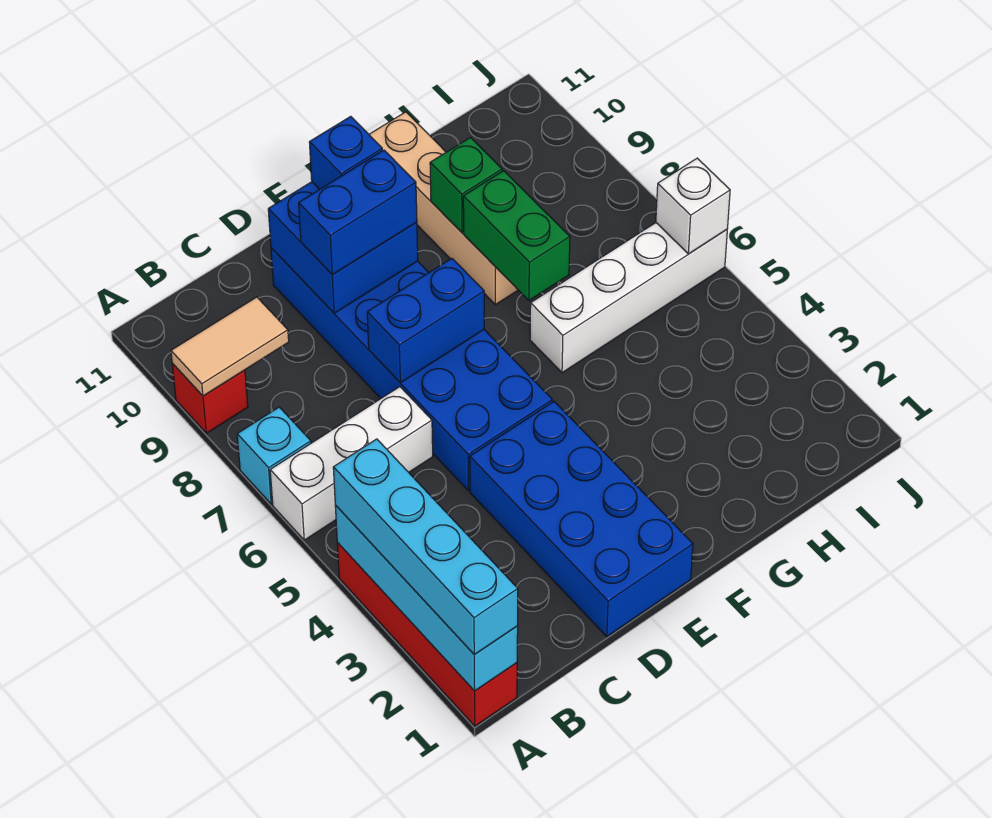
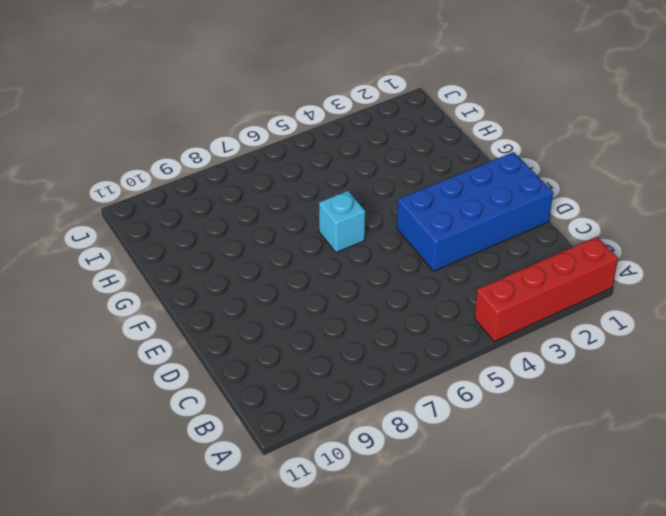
cyan brick F6 level 1 -> cyan brick A7 level 1
none -> white brick A6:C6 level 1
none -> red brick A9 level 1
none -> blue brick D5:E10 level 1

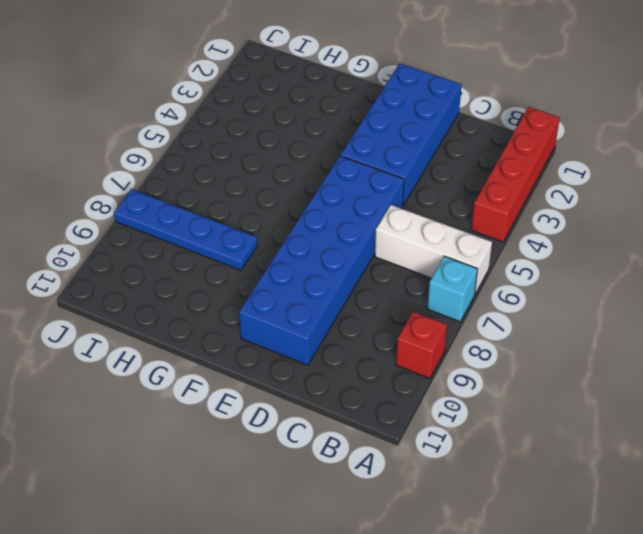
blue plate G8:J8 level 1 -> tan brick G8:G11 level 1
none -> white brick G6:J6 level 1
none -> cyan brick A1:A4 level 2
none -> tan tile A9:B9 level 2

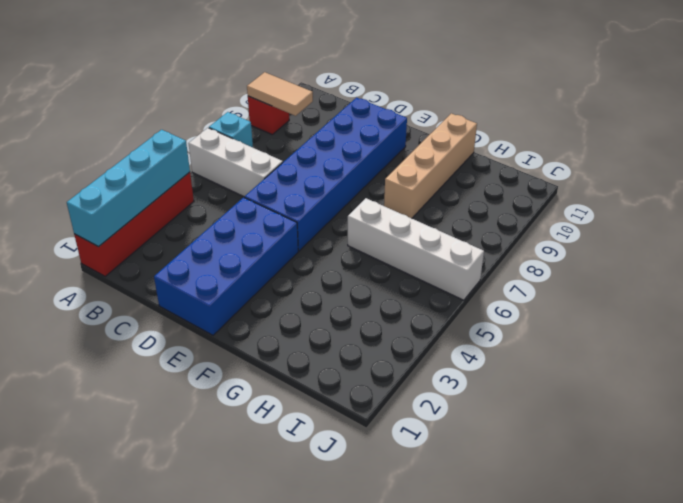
none -> blue brick D7:E7 level 2
none -> blue brick D9:E10 level 2
none -> green brick G7:G8 level 2

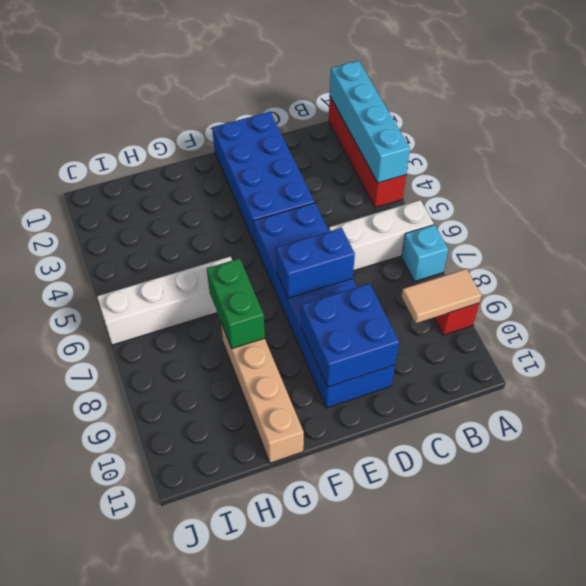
none -> green brick G9 level 2
none -> white brick J6 level 2
none -> cyan brick A1:A4 level 3

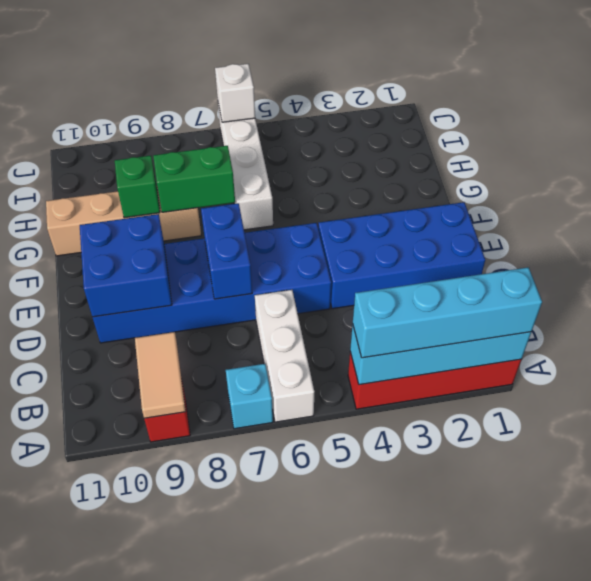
none -> blue brick D9:E9 level 3
none -> blue brick E10 level 3

